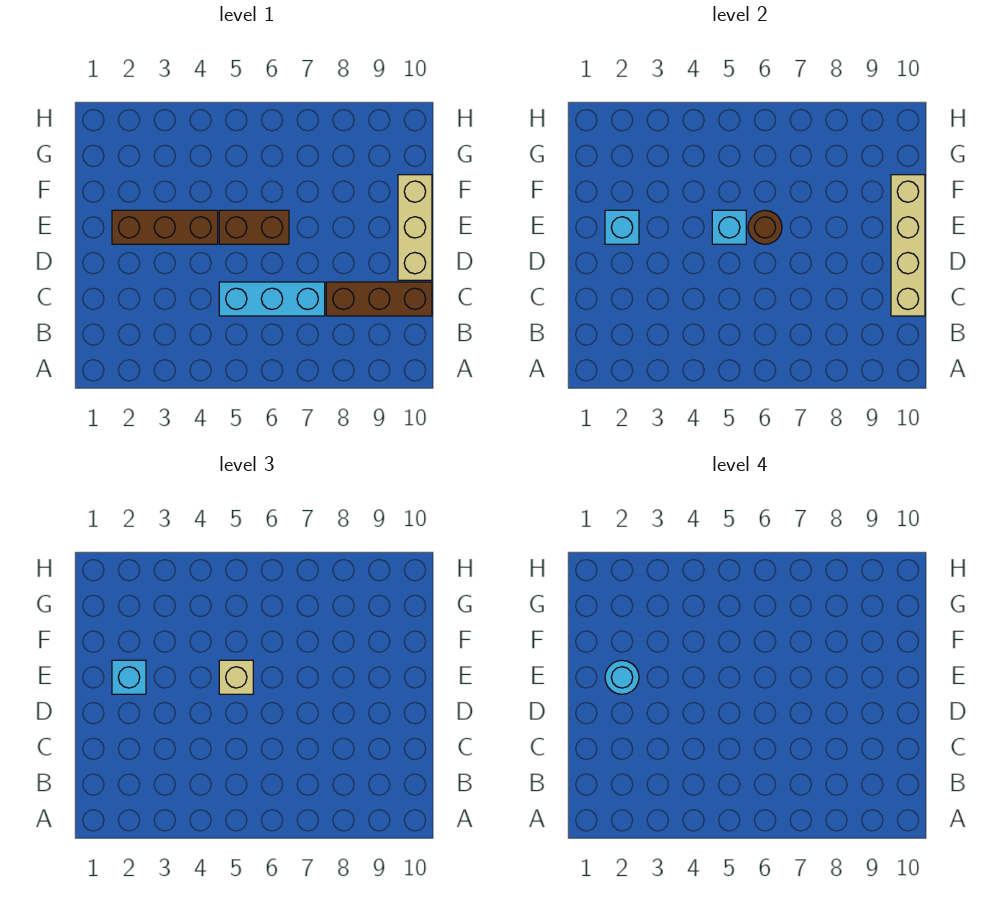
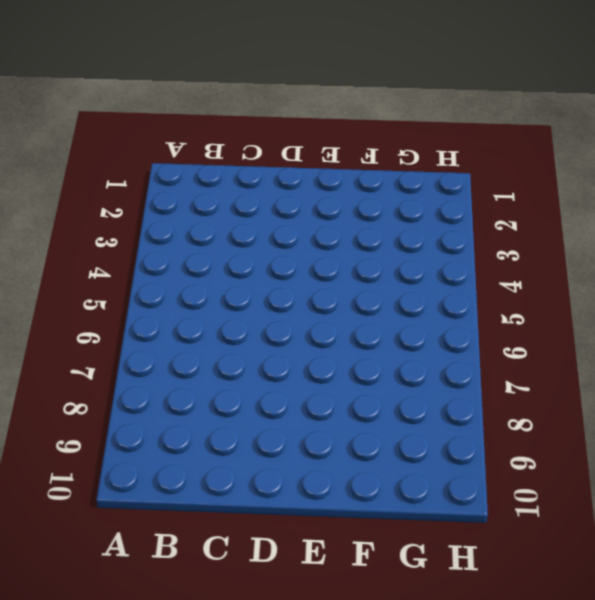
none -> cyan brick C5:C7 level 1
none -> brown brick C8:C10 level 1
none -> tan brick D10:F10 level 1

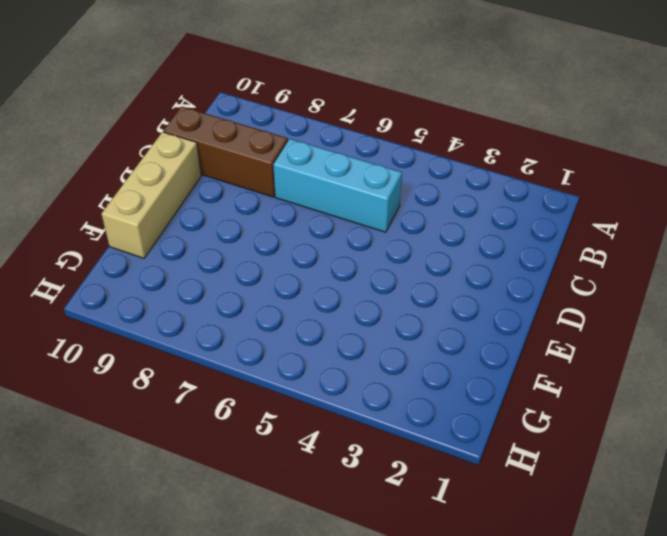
none -> brown brick E2:E4 level 1
none -> brown brick E5:E6 level 1
none -> tan brick C10:F10 level 2

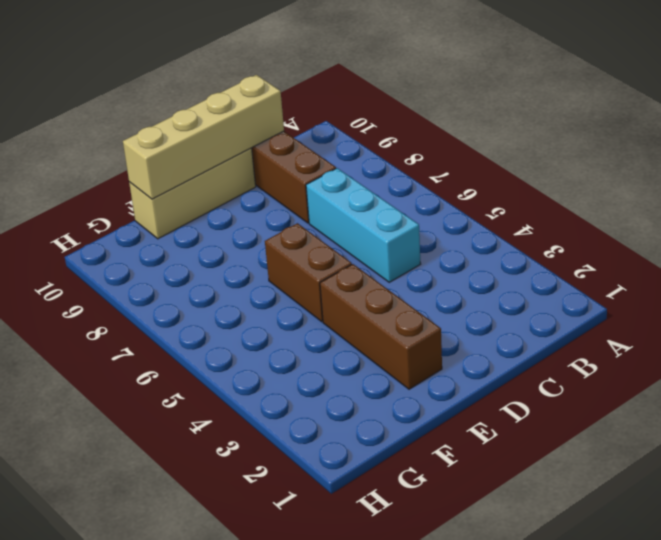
none -> cyan brick E2 level 2
none -> cyan brick E5 level 2
none -> brown round brick E6 level 2

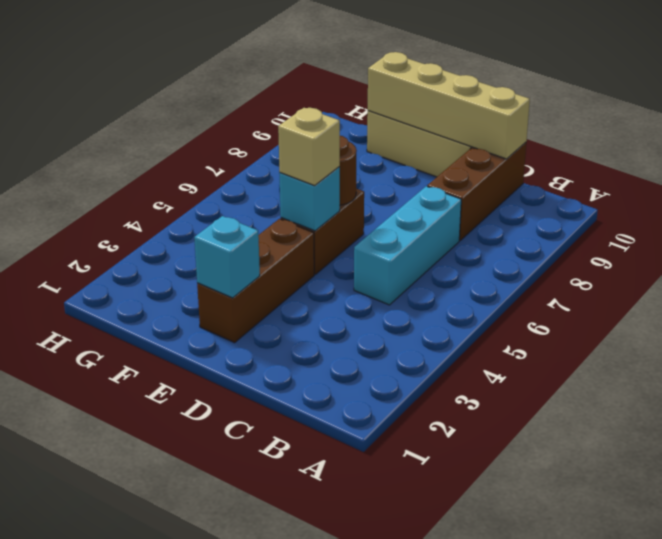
none -> cyan brick E2 level 3
none -> cyan round brick E2 level 4

